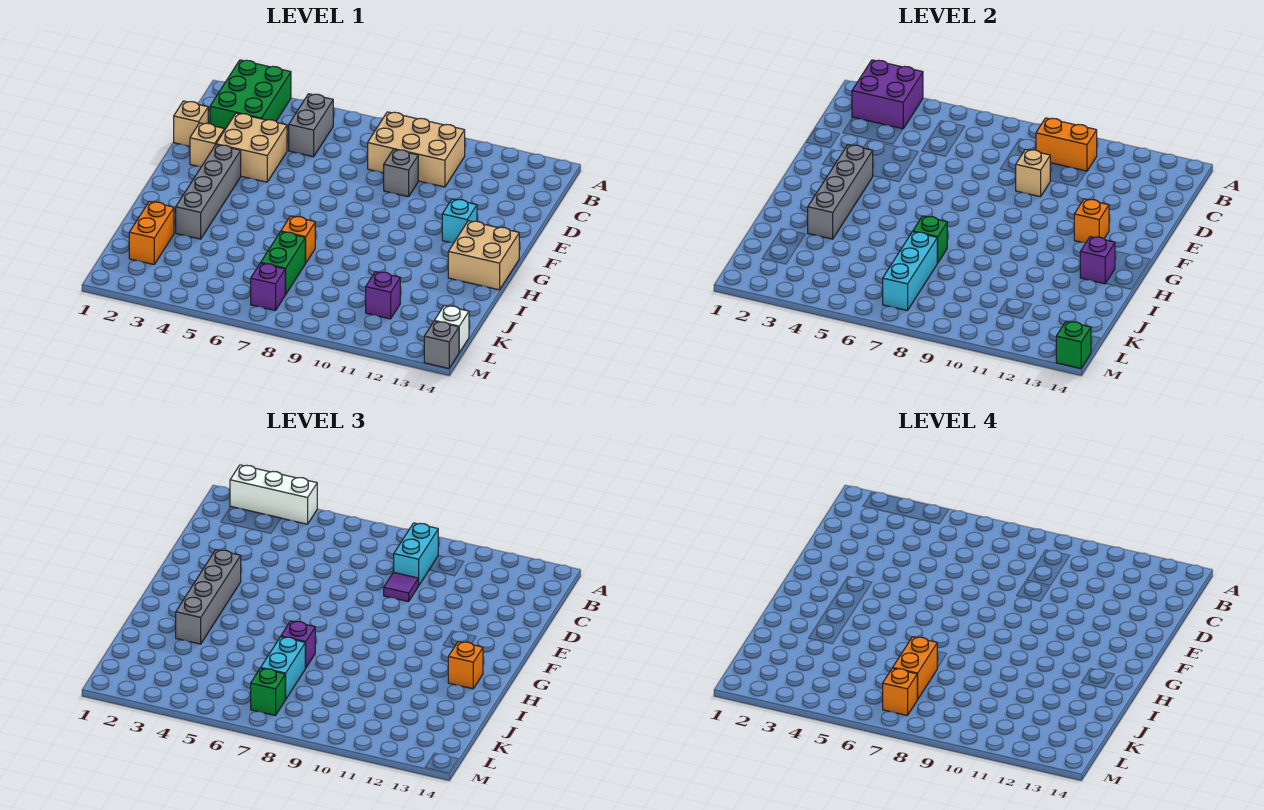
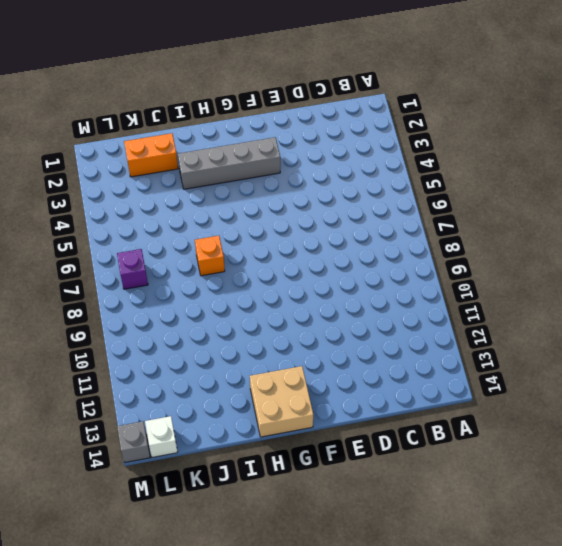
none -> green brick A2:C3 level 1
none -> grey brick B5:C5 level 1
none -> tan brick B8:C10 level 1
none -> tan brick D1 level 1

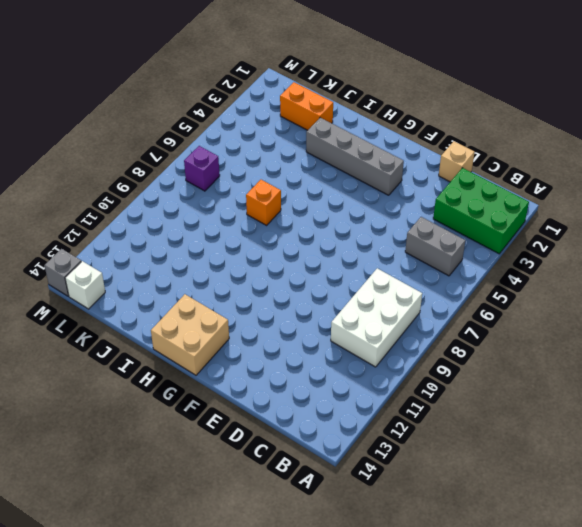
white brick B8:C10 level 1 -> tan brick B8:C10 level 1
none -> tan brick D3:E4 level 1
none -> grey brick D9 level 1
none -> tan brick E2 level 1
none -> cyan brick F12 level 1

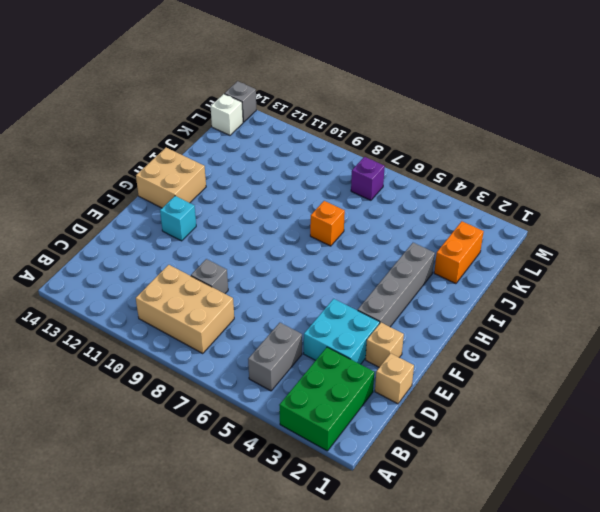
cyan brick D3:E4 level 1 -> tan brick D3:E4 level 1
none -> green brick J7:K7 level 1
none -> purple brick K11 level 1
none -> purple brick A2:B3 level 2
none -> orange brick B9:B10 level 2

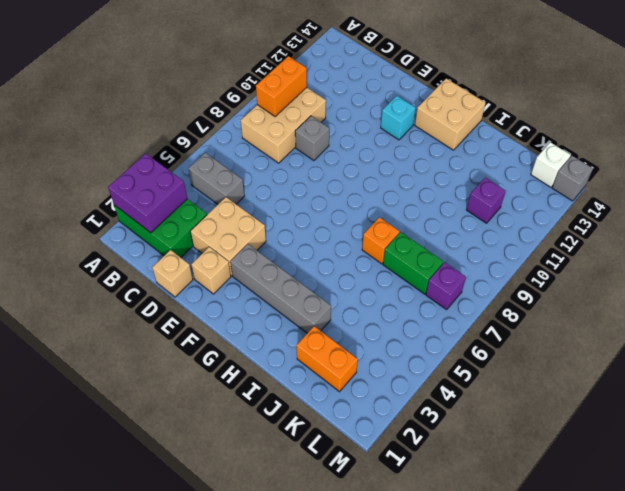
none -> tan brick D9 level 2
none -> grey brick F3:I3 level 2
none -> orange brick F12 level 2
none -> purple brick H13 level 2

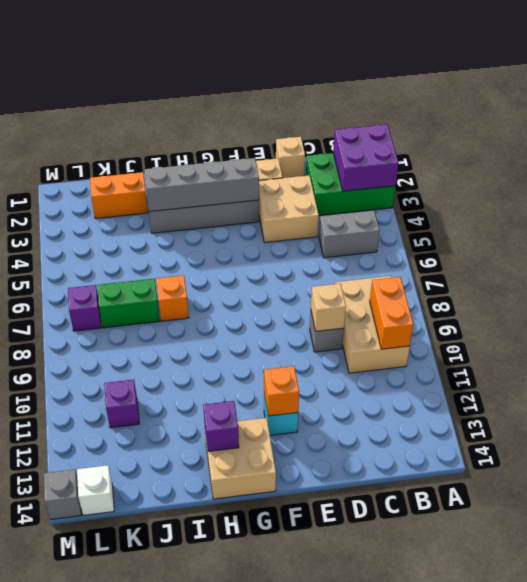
none -> green brick I7 level 2
none -> cyan brick J7:L7 level 2
none -> green brick M14 level 2
none -> white brick A2:A4 level 3

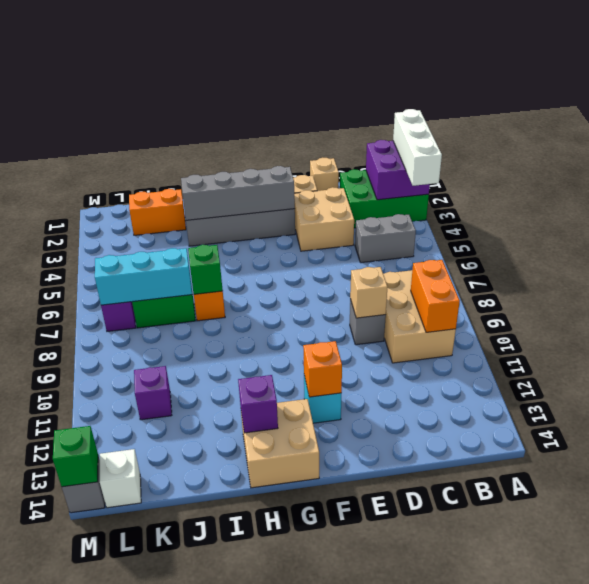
none -> cyan brick B9:C9 level 3
none -> purple tile D9 level 3
none -> grey brick F3:I3 level 3
none -> orange brick H13 level 3

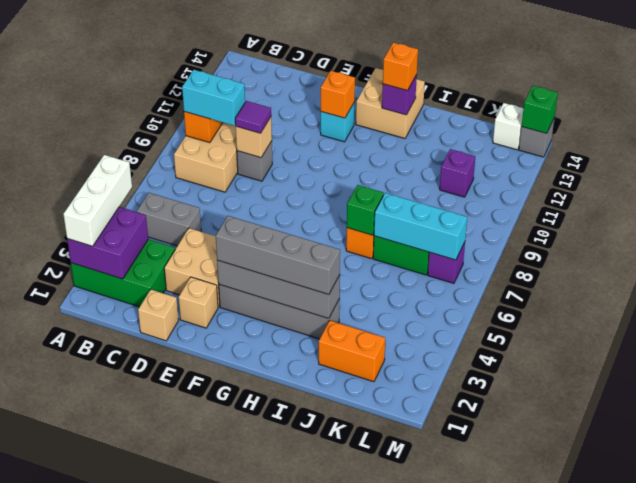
none -> purple brick I7 level 3
none -> cyan brick J7:K7 level 3
none -> green brick L7 level 3
none -> orange brick J7:K7 level 4

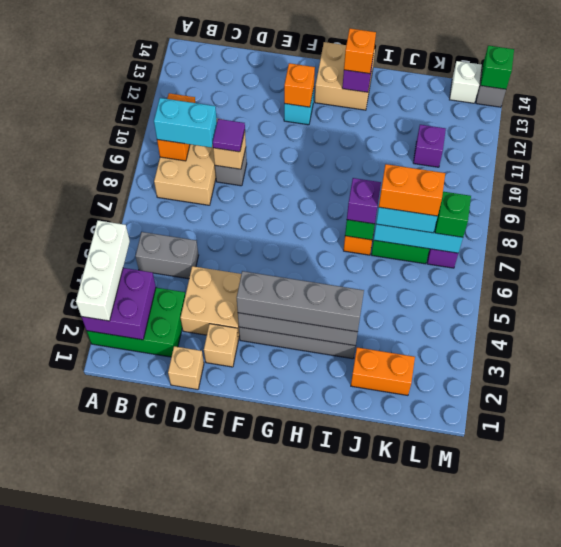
none -> orange brick L7 level 4

